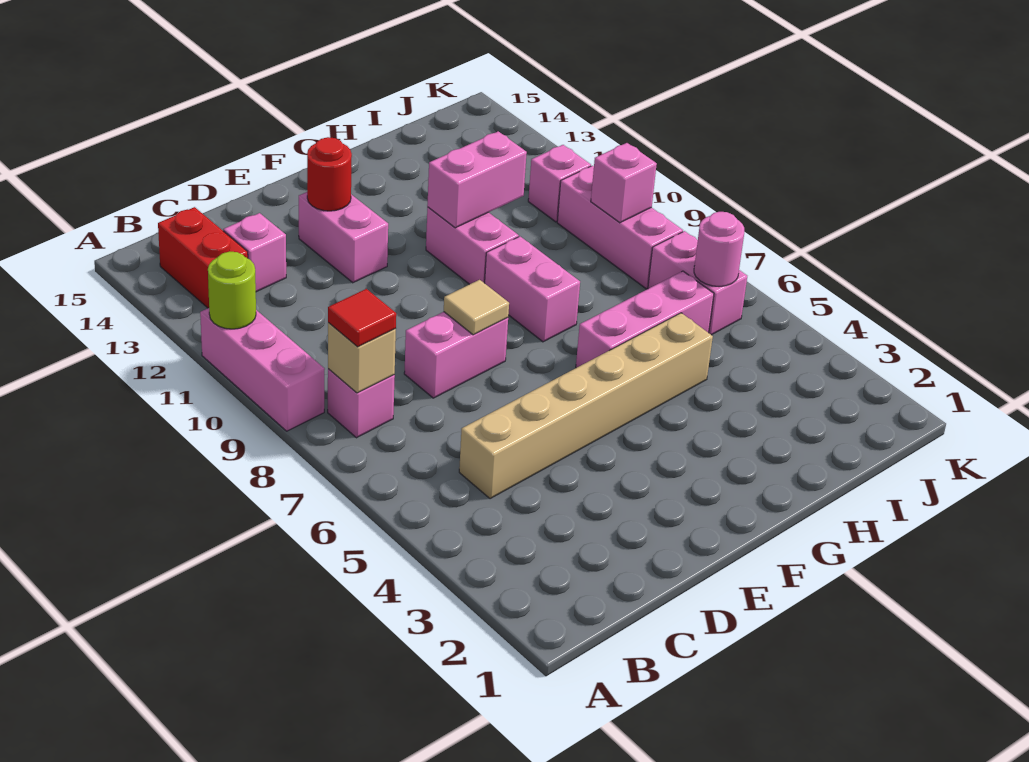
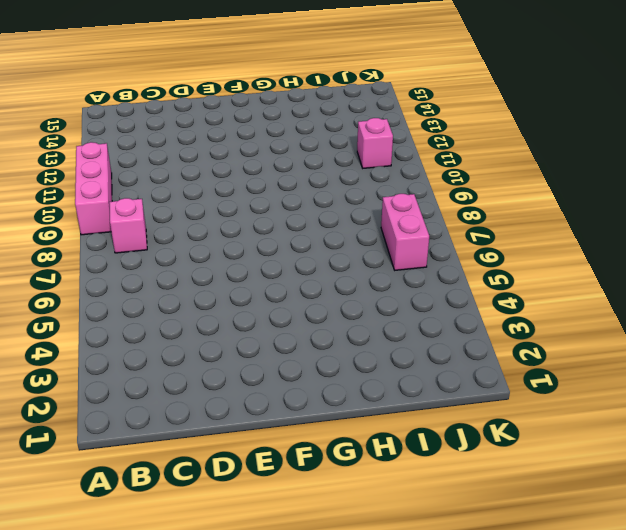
none -> red brick B13:B14 level 1
none -> tan brick C5:H5 level 1
none -> pink brick C13 level 1

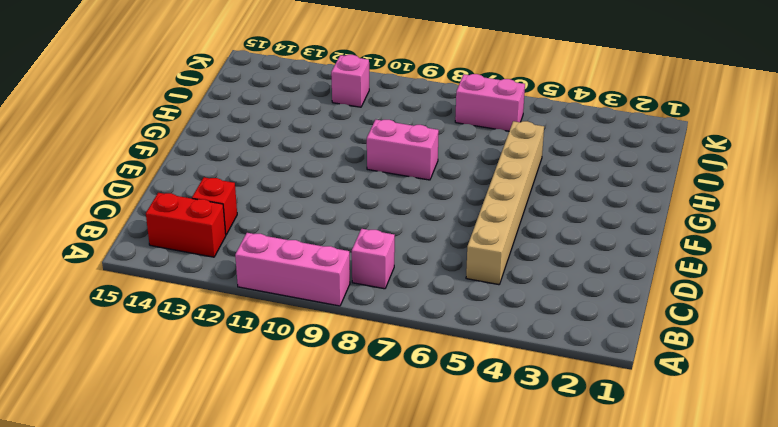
red brick C13 level 1 -> pink brick C13 level 1
none -> pink brick D8:E8 level 1
none -> pink brick E12:E13 level 1
none -> pink brick G6:I6 level 1

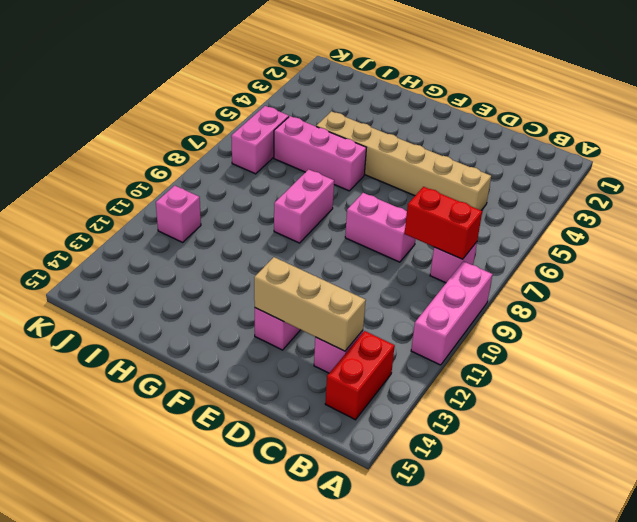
red brick B8:C8 level 2 -> tan brick B8 level 2
tan brick C13:E13 level 2 -> red round brick E13 level 2
none -> pink brick G10:G11 level 1
none -> pink brick J8:J10 level 1
none -> lime round brick A11 level 2

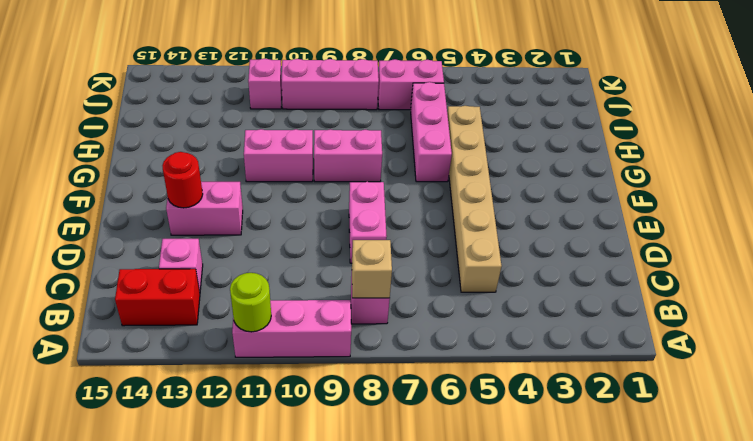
none -> tan tile E8 level 2
none -> pink brick G11:H11 level 2
none -> pink round brick J6 level 2

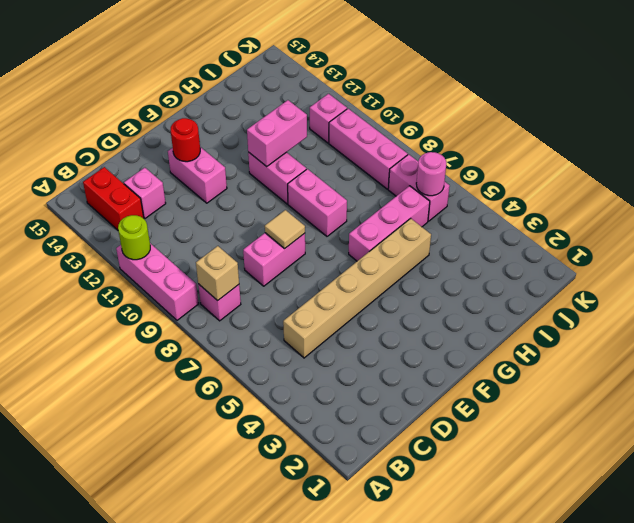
none -> pink brick J9 level 2
none -> red tile B8 level 3

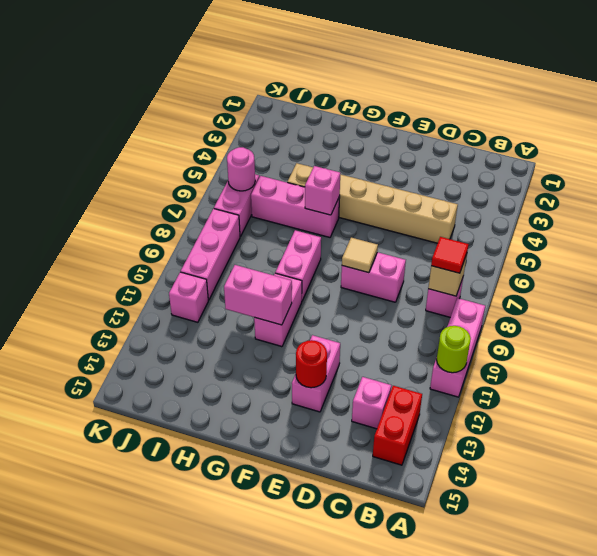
pink brick G6 level 2 -> pink brick J9 level 2

